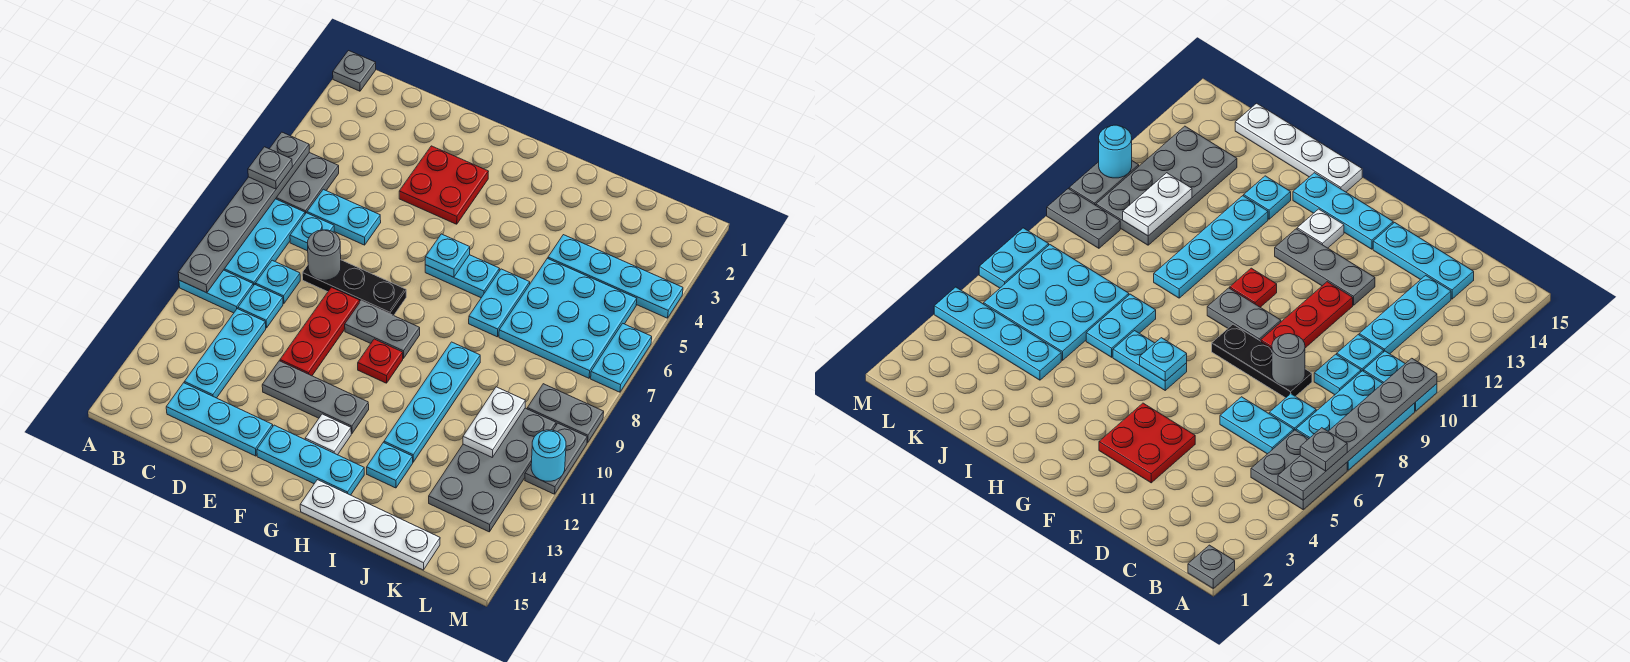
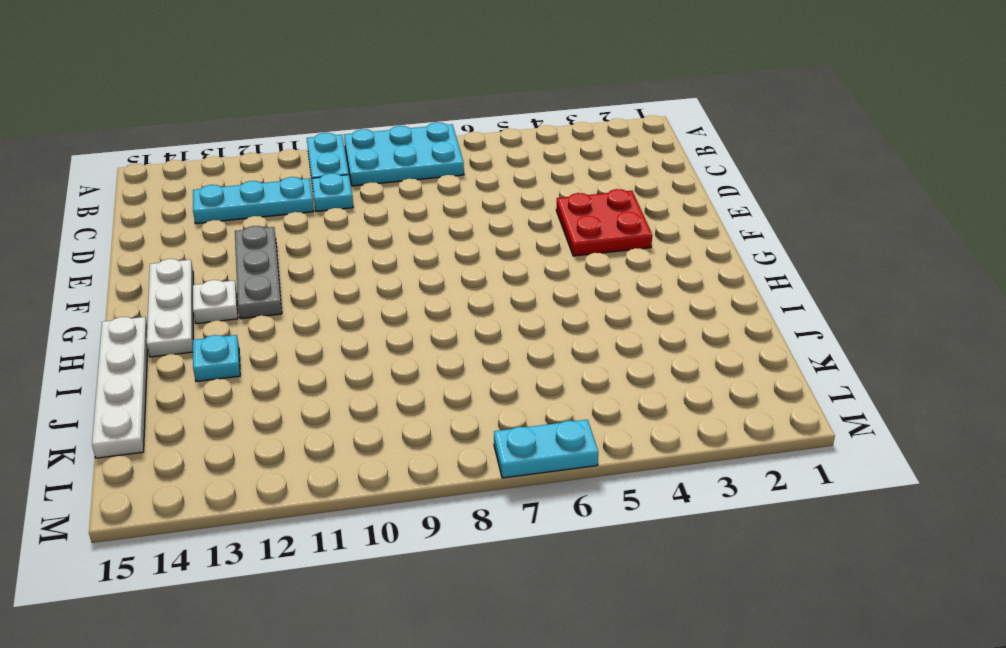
white plate F14:H14 level 1 -> cyan plate F14:H14 level 1
none -> grey plate A1 level 1
none -> grey plate A5:B6 level 1
none -> cyan plate C6:D6 level 1
none -> cyan plate C7 level 1

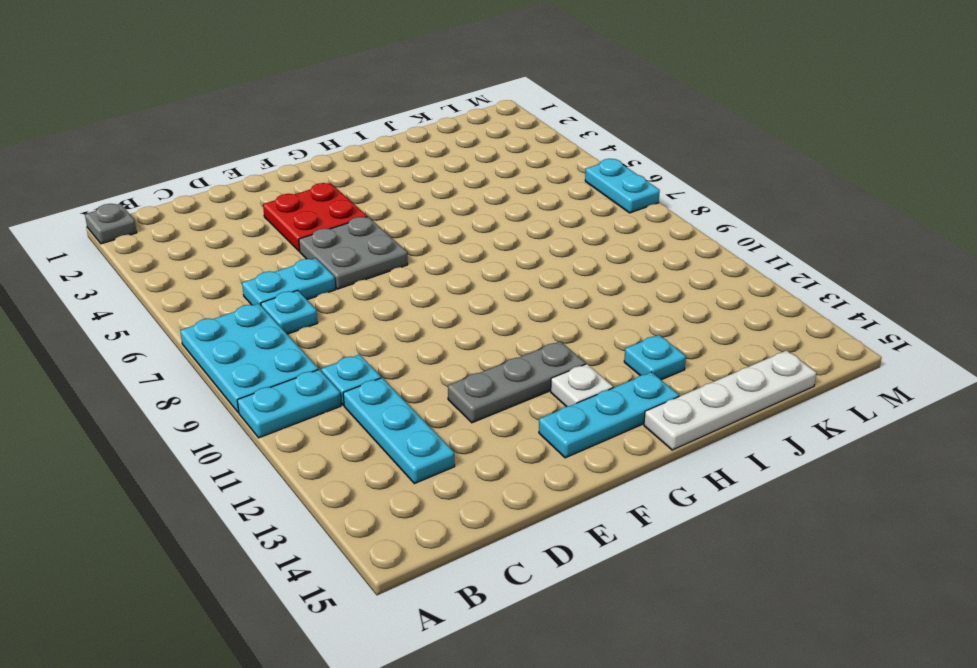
grey plate E5:F6 level 1 -> grey plate A5:B6 level 1
none -> cyan plate C9 level 1
none -> cyan plate C14:E14 level 1
none -> black plate D8:F8 level 1
none -> red plate E9:E11 level 1

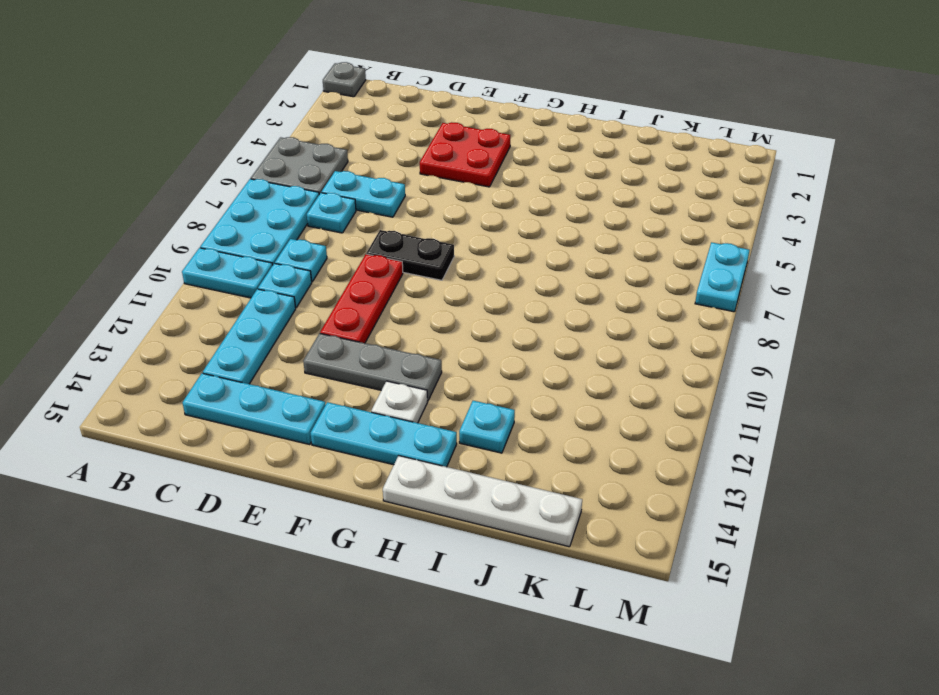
black plate E8:F8 level 1 -> black plate D8:F8 level 1
none -> grey plate F9:G9 level 1
none -> cyan plate G6:H6 level 1
none -> red plate G10 level 1
none -> cyan plate I6:I7 level 1

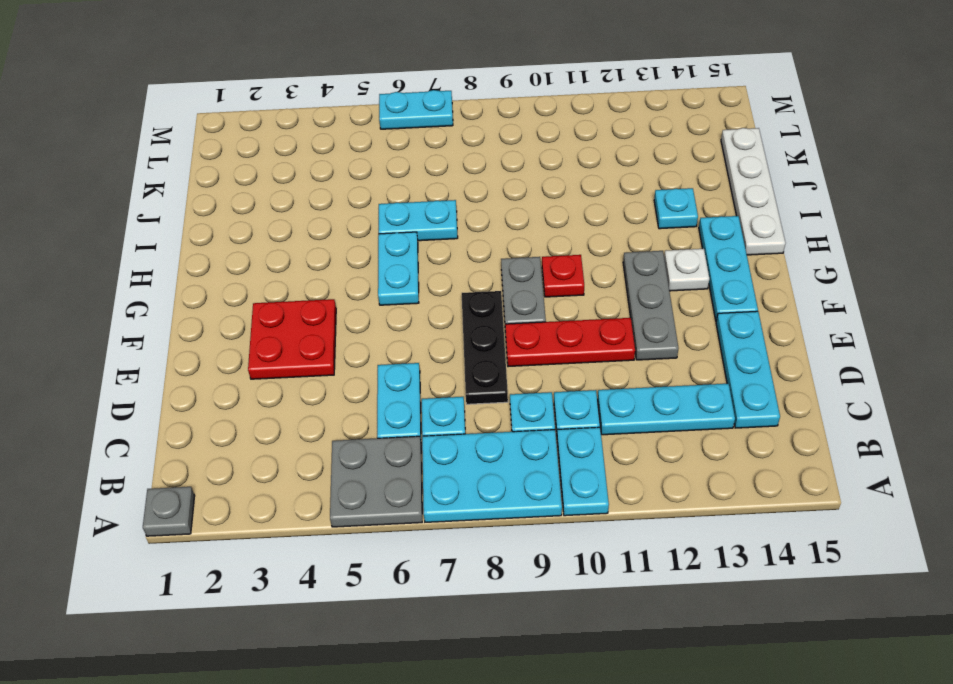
none -> cyan plate I9:I12 level 1
none -> cyan plate J4:M4 level 1
none -> cyan plate J5:L7 level 1
none -> grey plate K10:L13 level 1

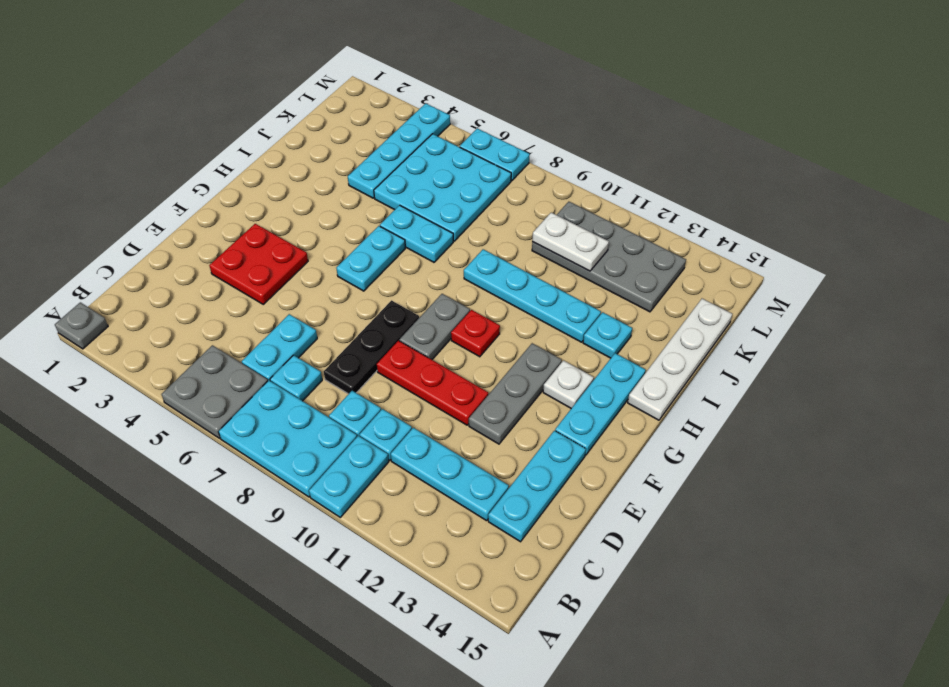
none -> grey plate L9:M9 level 1
none -> grey plate M10:M11 level 1
none -> grey plate A5:A10 level 2
none -> grey round brick D8 level 2

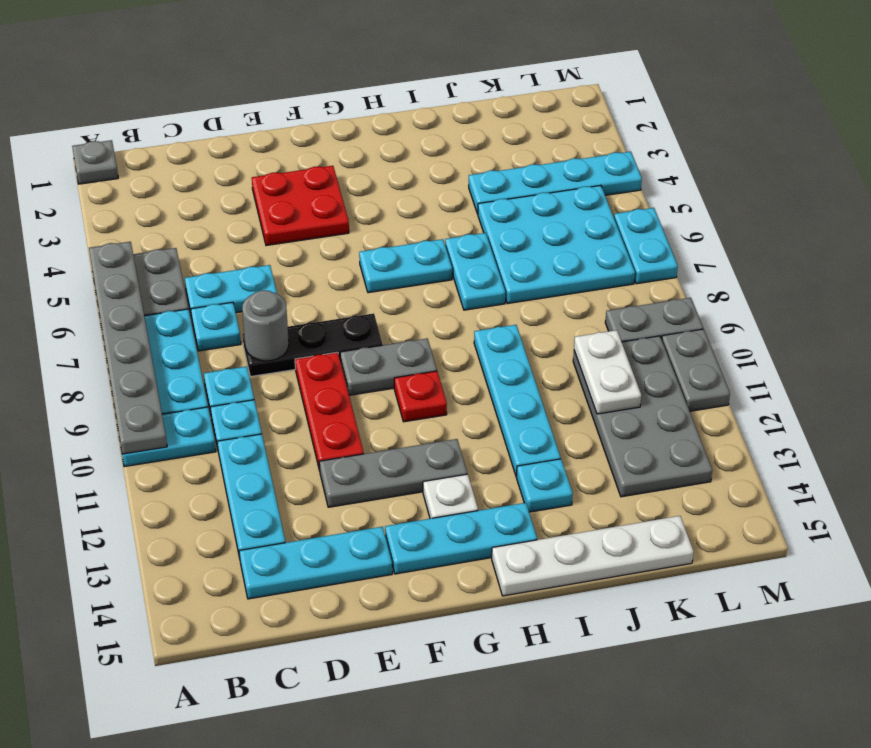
none -> cyan plate G6 level 2
none -> cyan round brick M11 level 2
none -> grey plate A6 level 3

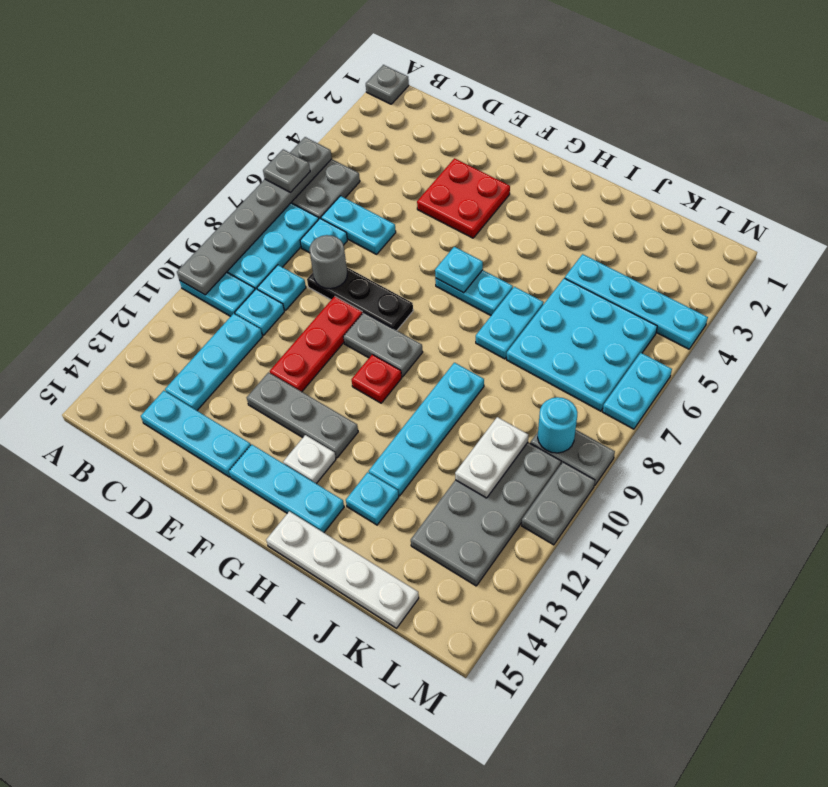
cyan round brick L9 level 2 -> cyan round brick M11 level 2

